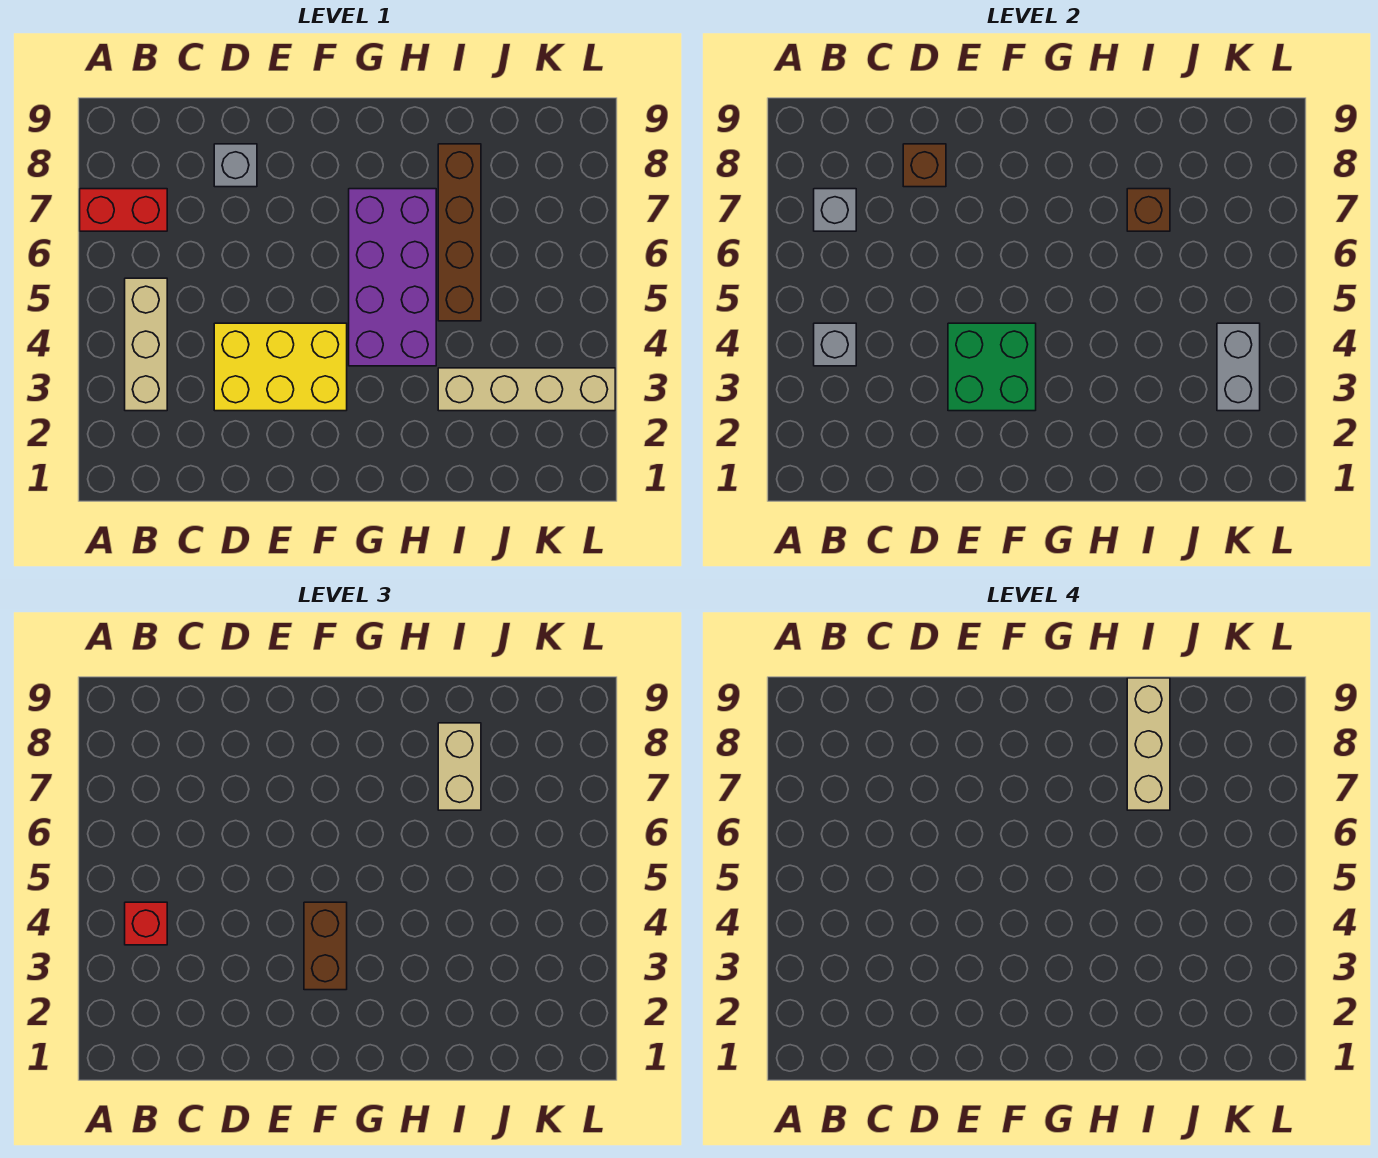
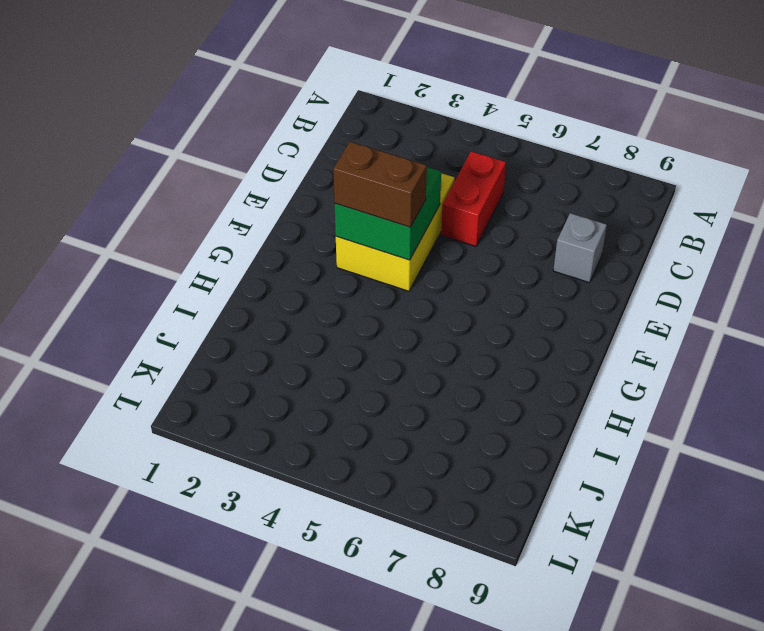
red brick C5:D5 level 1 -> red brick A7:B7 level 1
none -> tan brick B3:B5 level 1
none -> purple brick G4:H7 level 1
none -> tan brick I3:L3 level 1

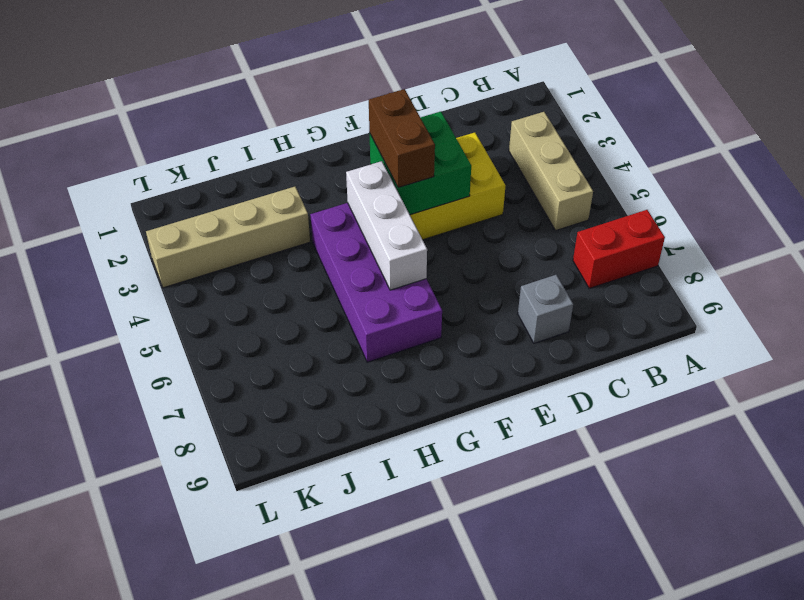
white brick G4:G6 level 2 -> none
none -> brown brick I5:I8 level 1
none -> grey brick B4 level 2
none -> grey brick B7 level 2

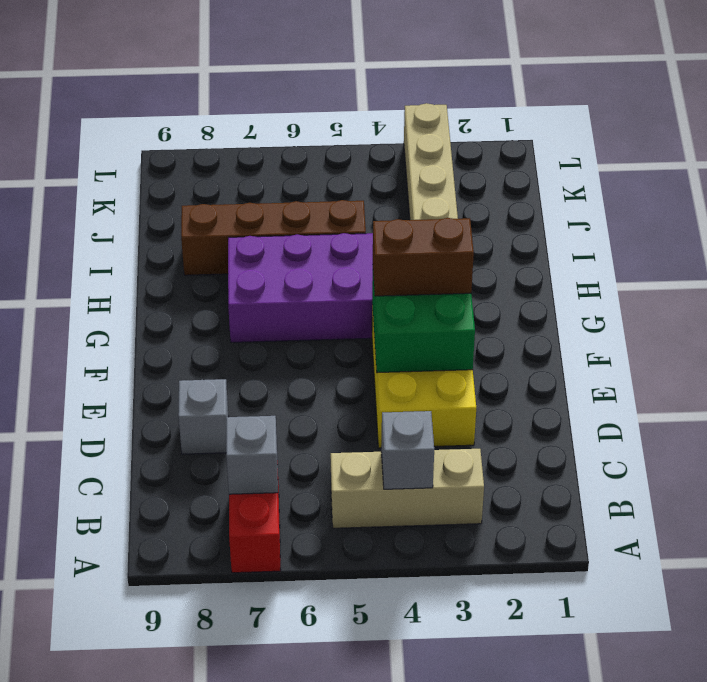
none -> brown brick D8 level 2
none -> brown brick I7 level 2
none -> grey brick K3:K4 level 2

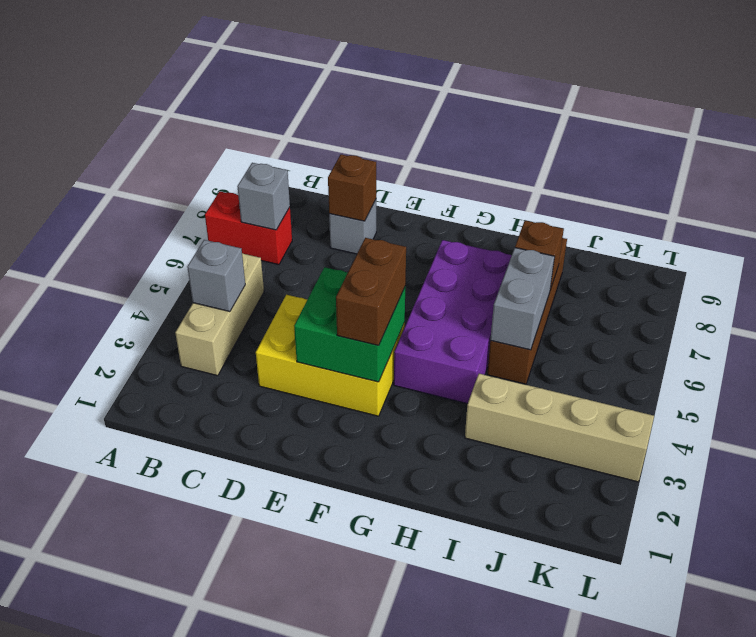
grey brick I5:I6 level 2 -> grey brick K3:K4 level 2
none -> red brick B4 level 3
none -> tan brick I7:I8 level 3
none -> tan brick I7:I9 level 4

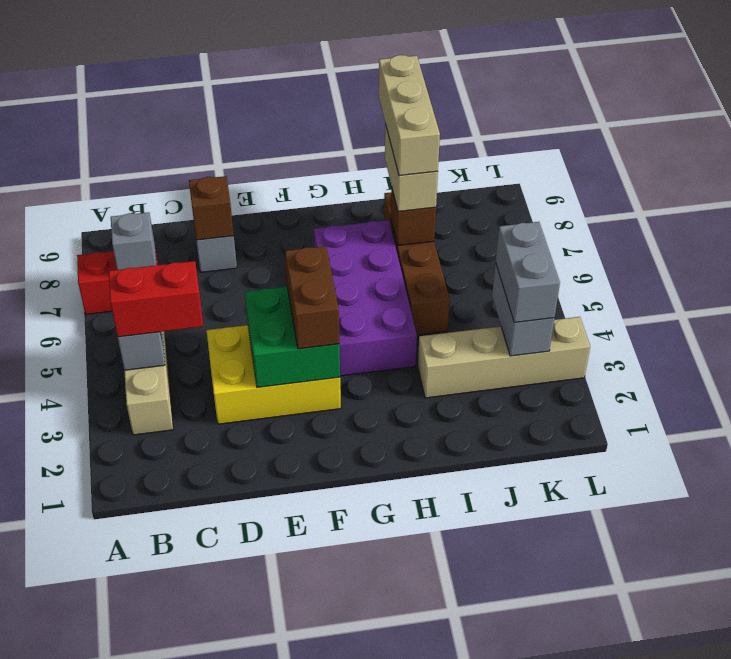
red brick B4:C4 level 3 -> red brick B4 level 3
grey brick K3:K4 level 3 -> none

